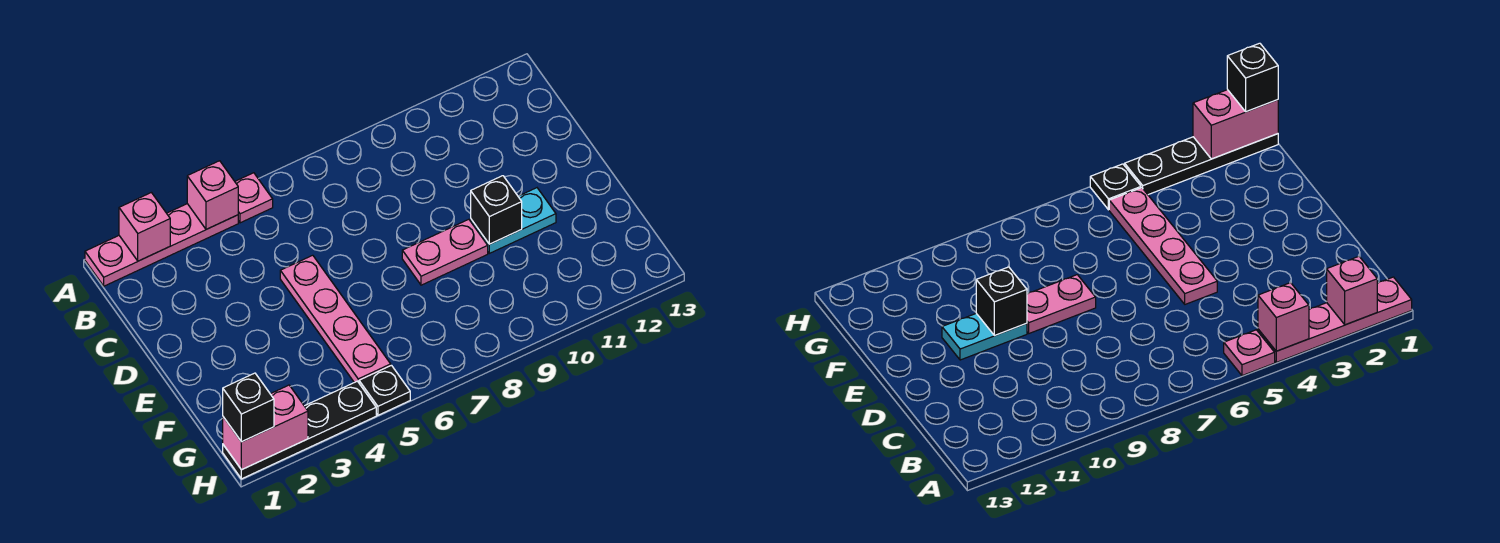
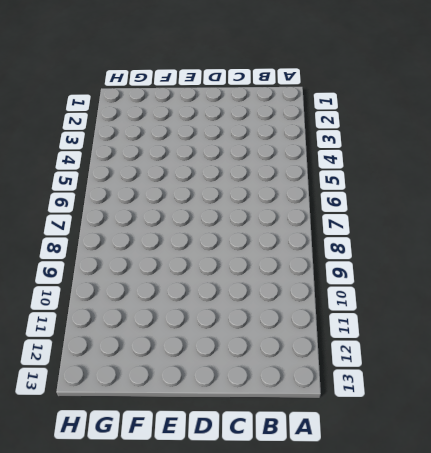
none -> pink plate A1:A4 level 1
none -> pink plate A5 level 1
none -> pink plate D5:G5 level 1

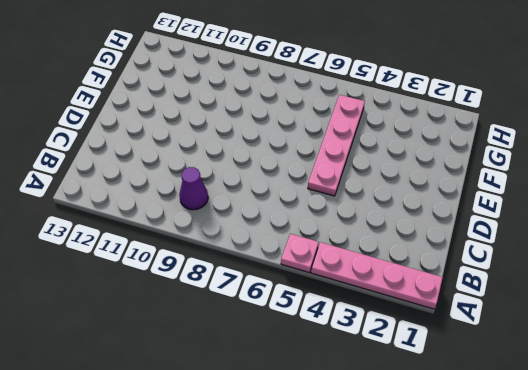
purple cone B9 level 1 -> none
none -> pink plate E8:E9 level 1
none -> cyan plate E10:E11 level 1
none -> black plate H1:H4 level 1

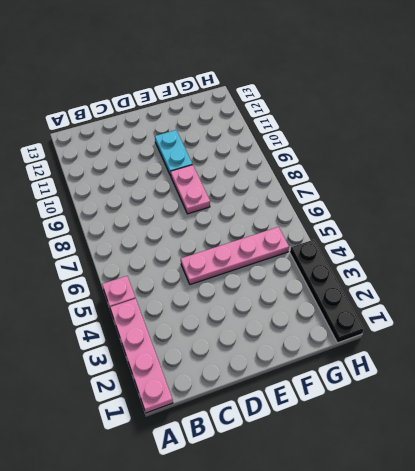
none -> black plate H5 level 1
none -> pink brick A2 level 2
none -> pink brick A4 level 2

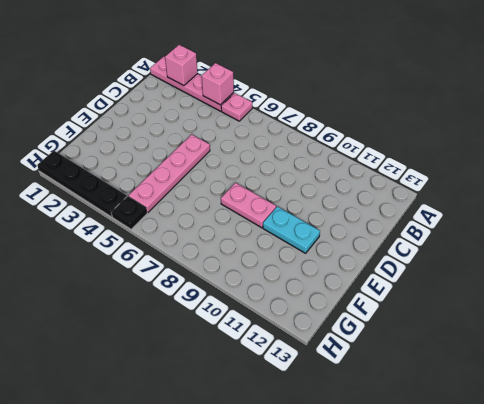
none -> black brick E10 level 2
none -> pink brick H1:H2 level 2
none -> black brick H1 level 3

